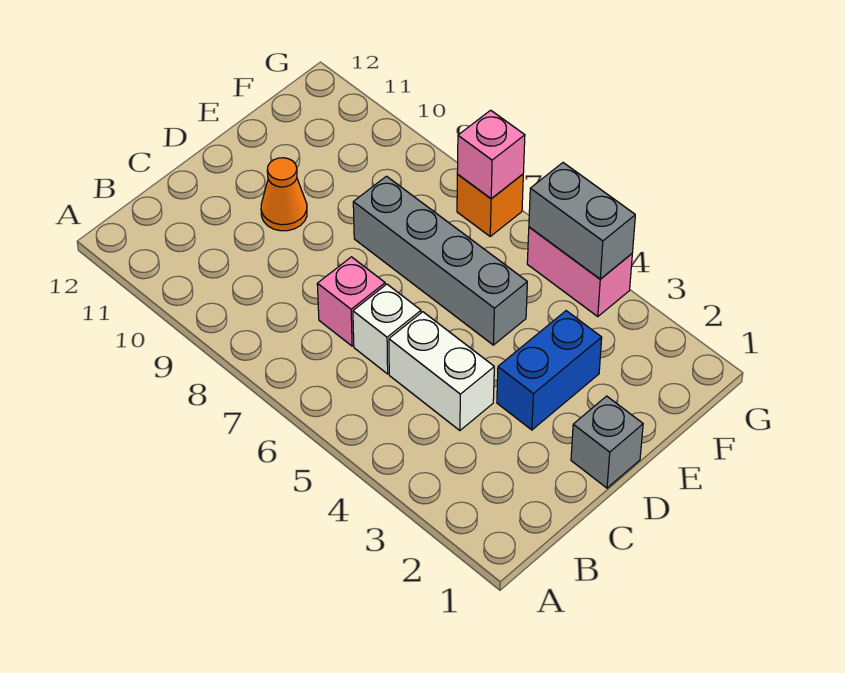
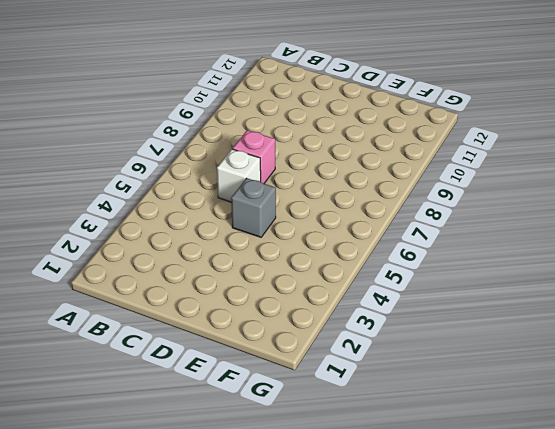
grey brick D5 level 1 -> grey brick D1 level 1
none -> white brick C4:C5 level 1
none -> blue brick D3:E3 level 1

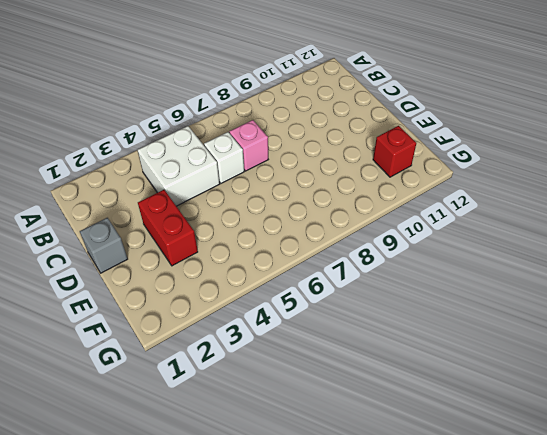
white brick B4:C5 level 1 -> white brick C4:C5 level 1
red brick D3:E3 level 1 -> blue brick D3:E3 level 1
red brick F11 level 1 -> none
none -> orange cone D10 level 1
none -> grey brick E5:E8 level 1

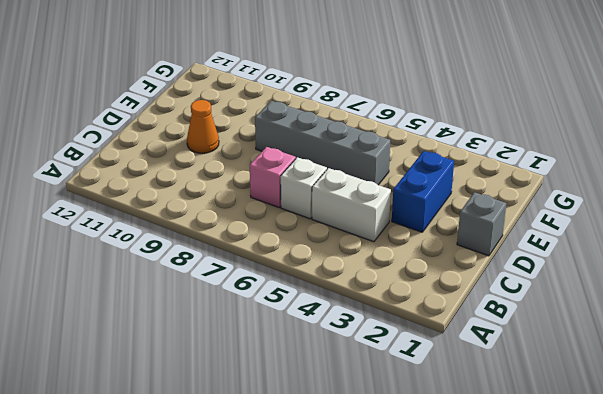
none -> pink brick G4:G5 level 1
none -> orange brick G7 level 1

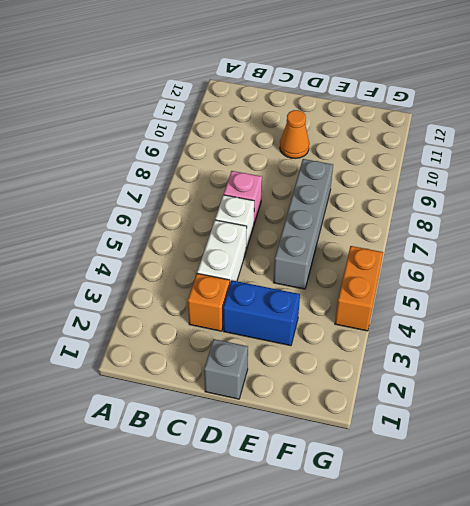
orange brick C3 level 1 -> orange brick G7 level 1
orange brick G4:G5 level 1 -> pink brick G4:G5 level 1
none -> grey brick G4:G5 level 2
none -> pink brick G7 level 2

